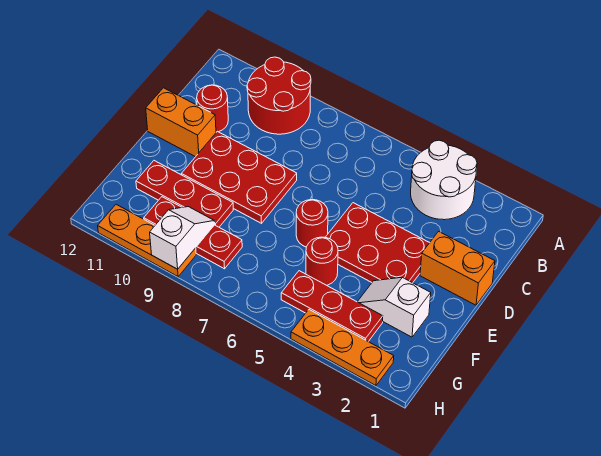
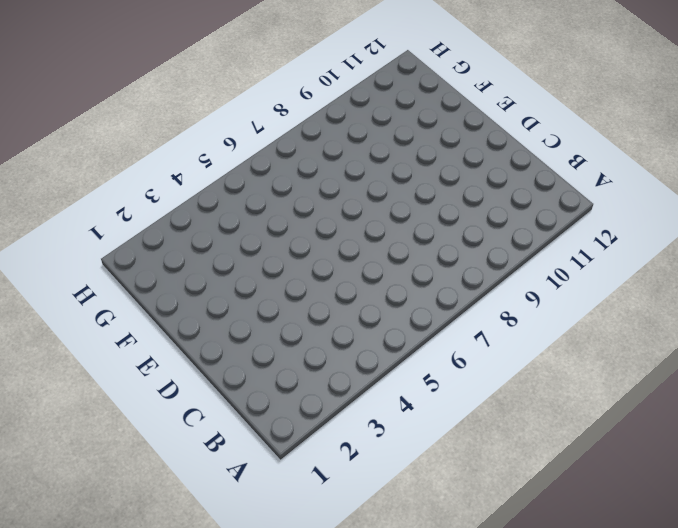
none -> white round brick A3:B4 level 1
none -> red round brick A9:B10 level 1
none -> red round brick C11 level 1

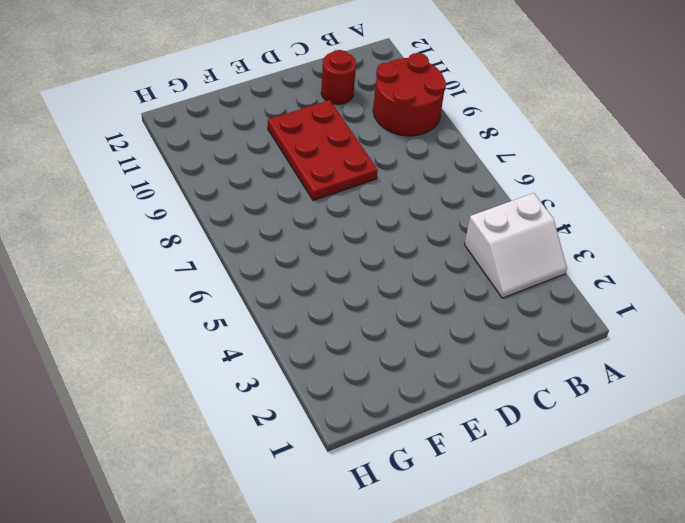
white slope A3:B4 level 1 top 4 -> white round brick A3:B4 level 1
none -> orange brick D1:D2 level 1
none -> red plate D3:E5 level 1
none -> orange brick D11:D12 level 1

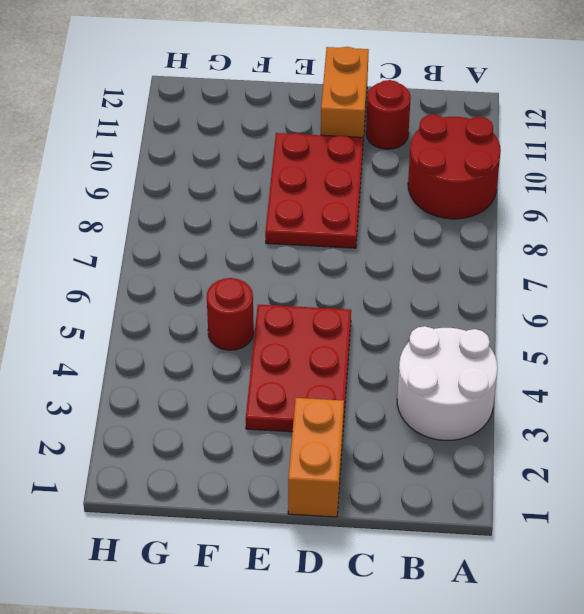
none -> red round brick E6 level 1
none -> white slope F2:F3 level 1 top 2
none -> red plate F9:F11 level 1

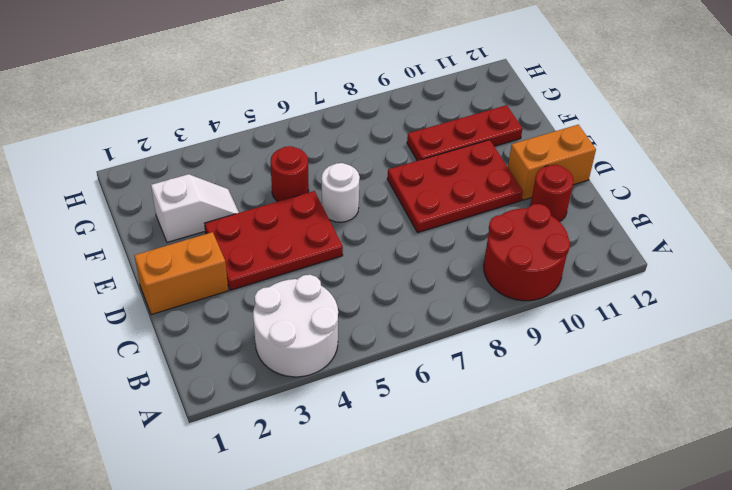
white round brick E6 level 1 -> red round brick E6 level 1
none -> red plate G3:G5 level 1
none -> red plate G8:G10 level 1
none -> orange plate H2:H4 level 1

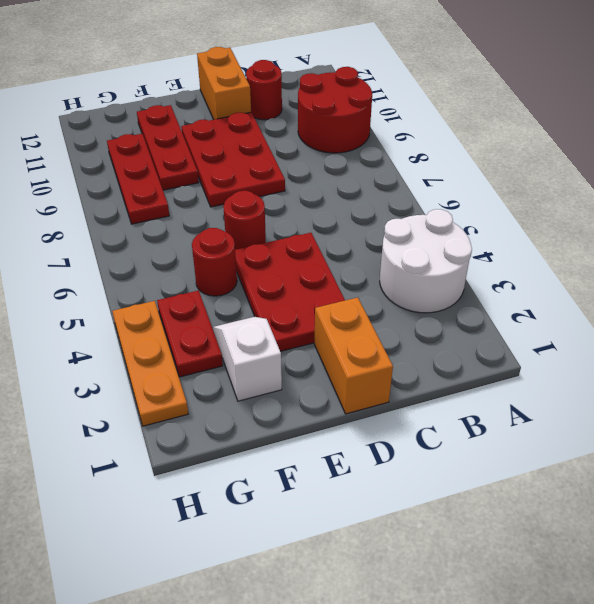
red plate G3:G4 level 1 -> red plate G3:G5 level 1
none -> orange plate H9:H11 level 1
none -> white slope G9:H9 level 2 top H

